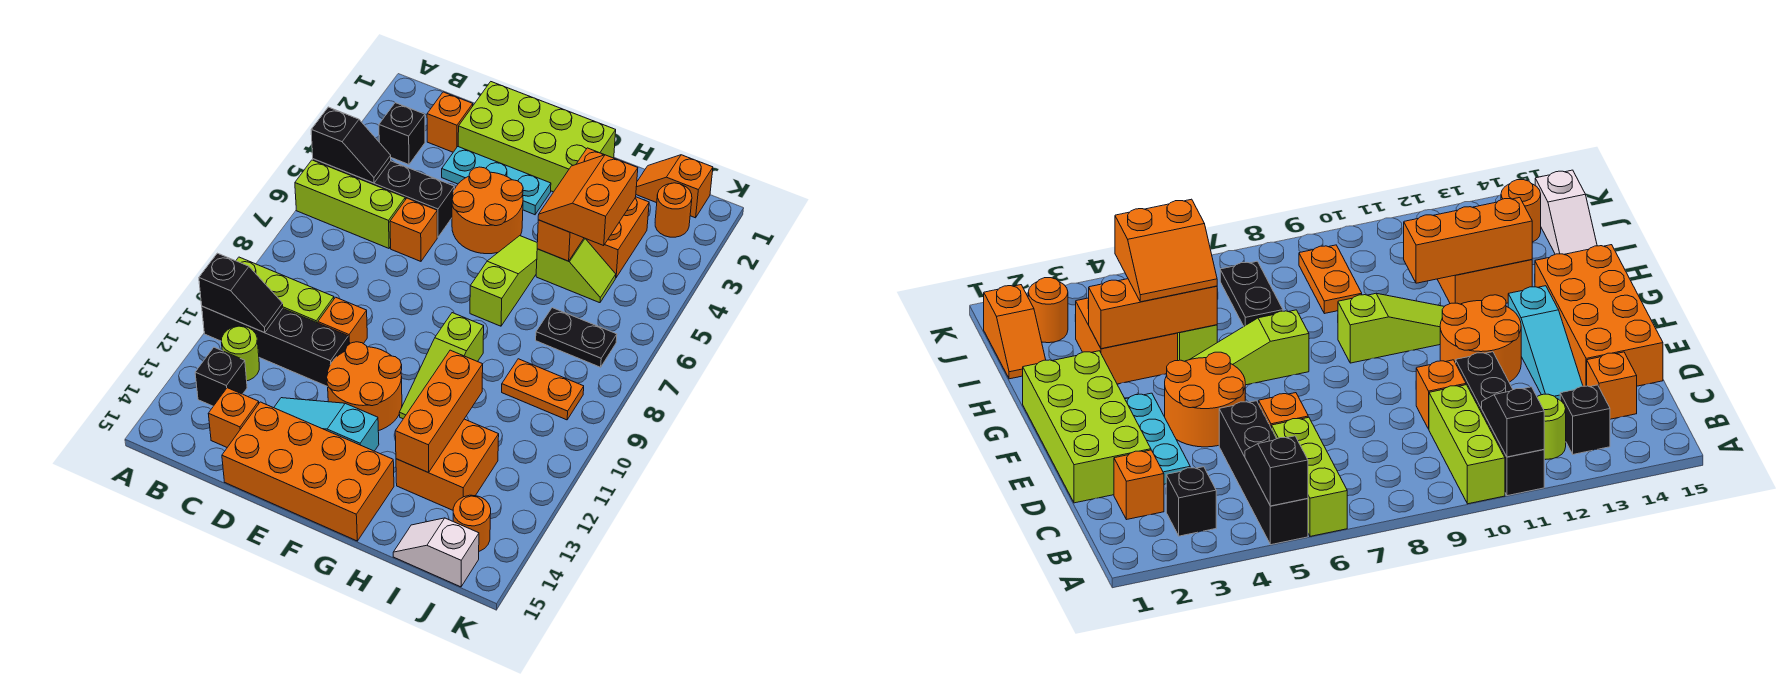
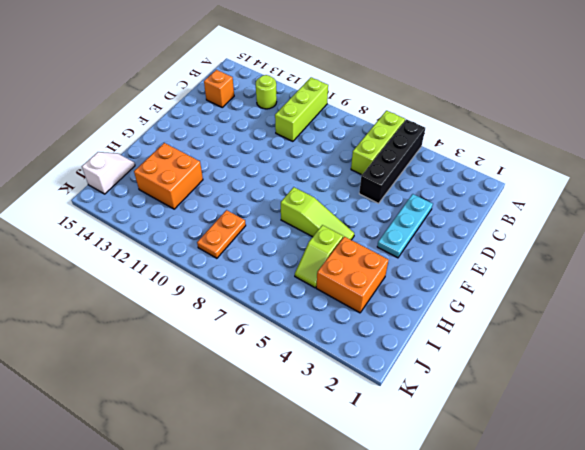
none -> black brick A11:D11 level 1
none -> black brick B3 level 1
none -> black brick B13 level 1
none -> orange brick C2 level 1

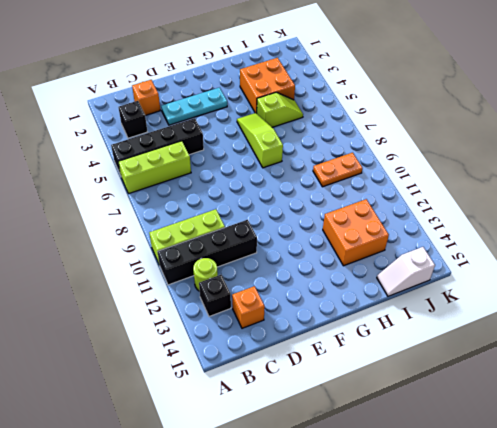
none -> lime brick D1:G2 level 1
none -> orange brick D6 level 1
none -> orange brick D10 level 1
none -> cyan slope D13:F13 level 1 top F

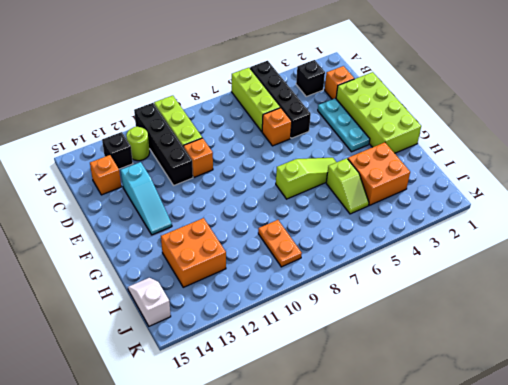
cyan slope D13:F13 level 1 top D -> cyan slope D13:F13 level 1 top F
none -> orange brick D14:G15 level 1
none -> orange round brick E4:F5 level 1
none -> orange round brick E11:F12 level 1
none -> lime slope G9:G11 level 1 top 9

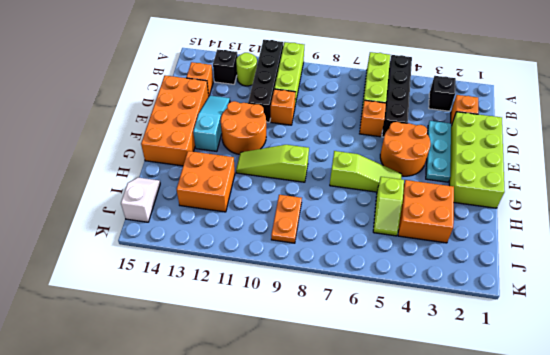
none -> orange slope I1:J1 level 1 top J
none -> black plate I7:J7 level 1
none -> orange round brick J2 level 1
none -> orange round brick J14 level 1

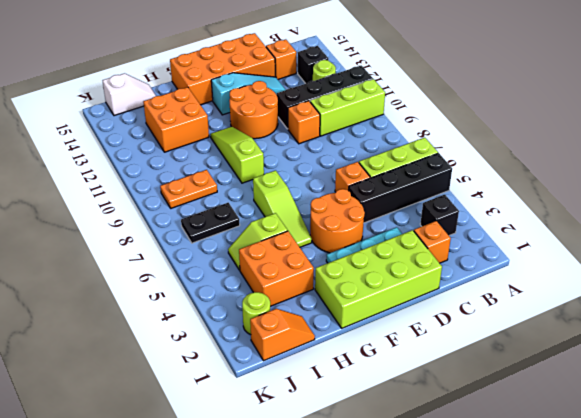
lime round brick J2 level 1 -> orange round brick J2 level 1
none -> orange round brick J14 level 1
none -> black slope A5:B5 level 2 top A
none -> black slope A11:B11 level 2 top A
none -> orange brick H3:H5 level 2

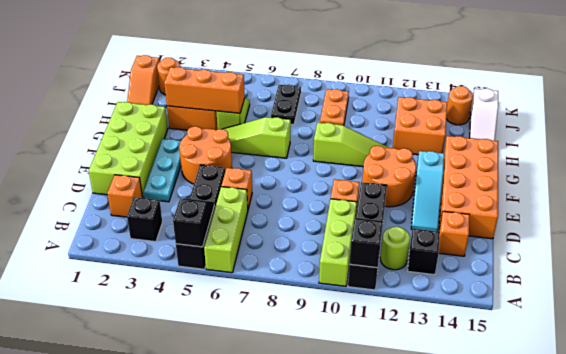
none -> orange brick H11:H13 level 2
none -> orange slope H4:I5 level 3 top I

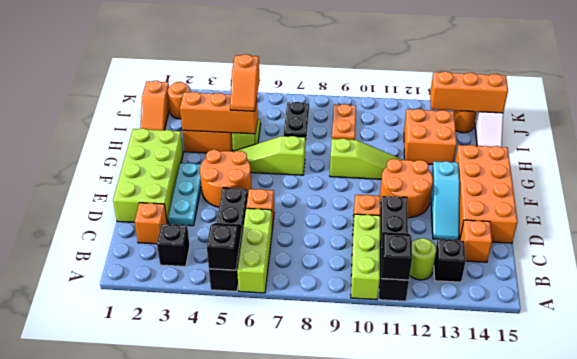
orange slope H5:I5 level 3 top I -> orange slope H4:I5 level 3 top I
orange brick J13:J15 level 2 -> orange brick H11:H13 level 2

